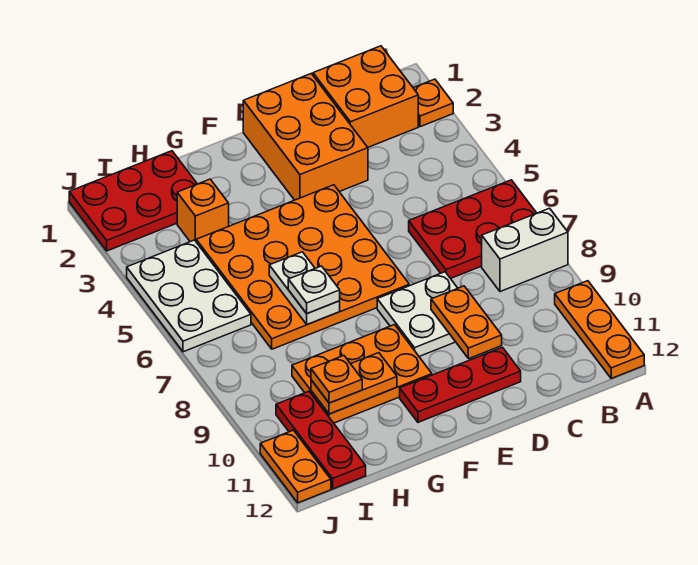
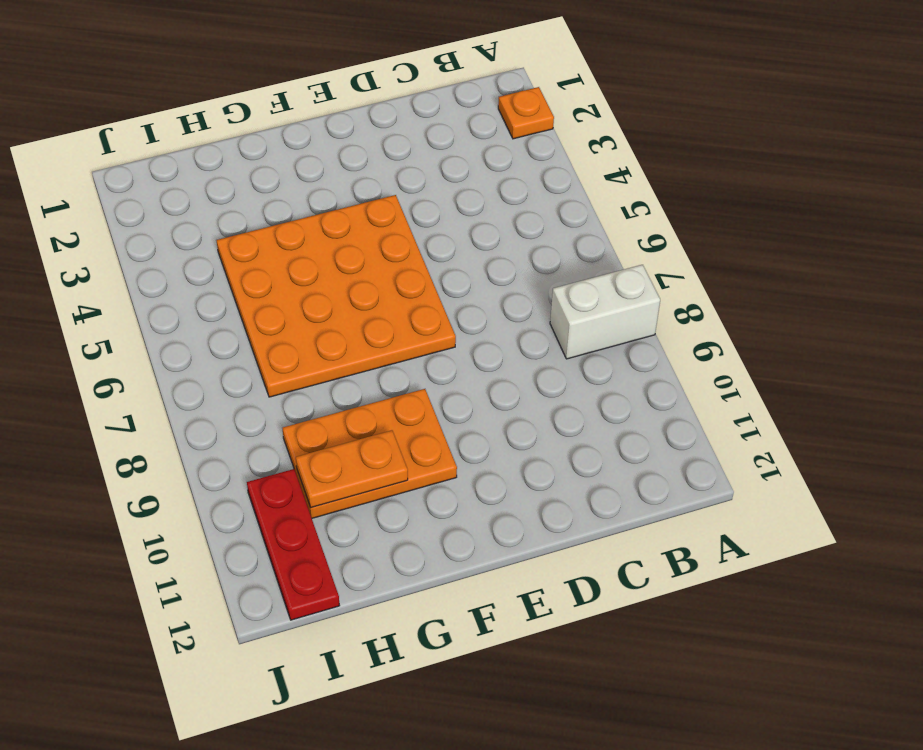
none -> red plate A6:C7 level 1
none -> orange plate A10:A12 level 1
none -> orange brick B1:C2 level 1

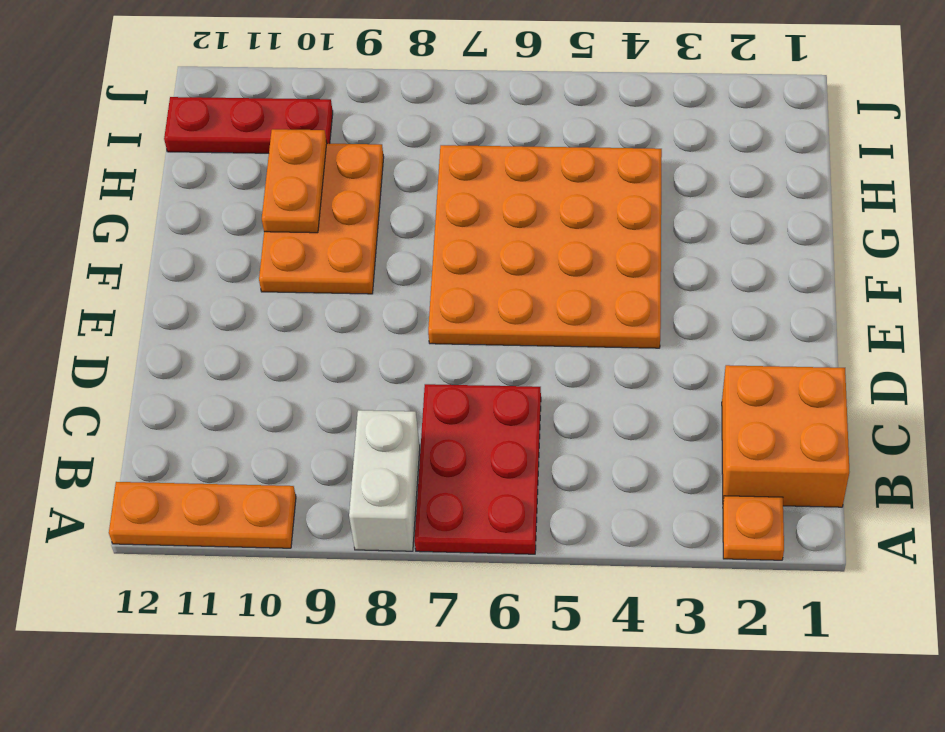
none -> orange brick D1:E3 level 1
none -> white plate D8:E9 level 1
none -> red plate D11:F11 level 1

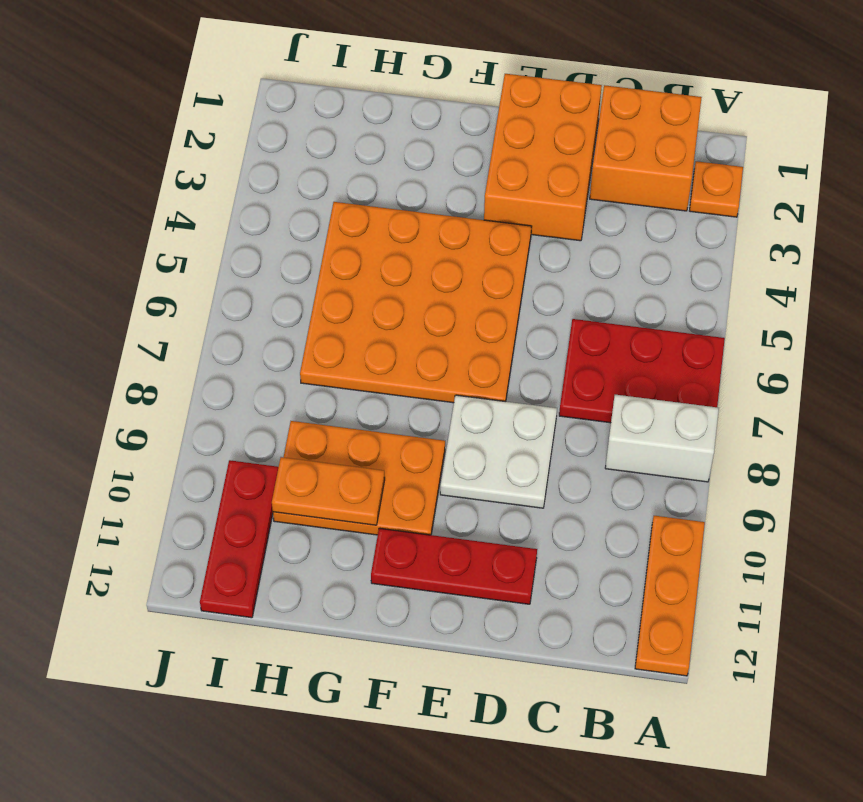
none -> red plate H1:J2 level 1
none -> orange brick H3 level 1
none -> white plate I4:J6 level 1

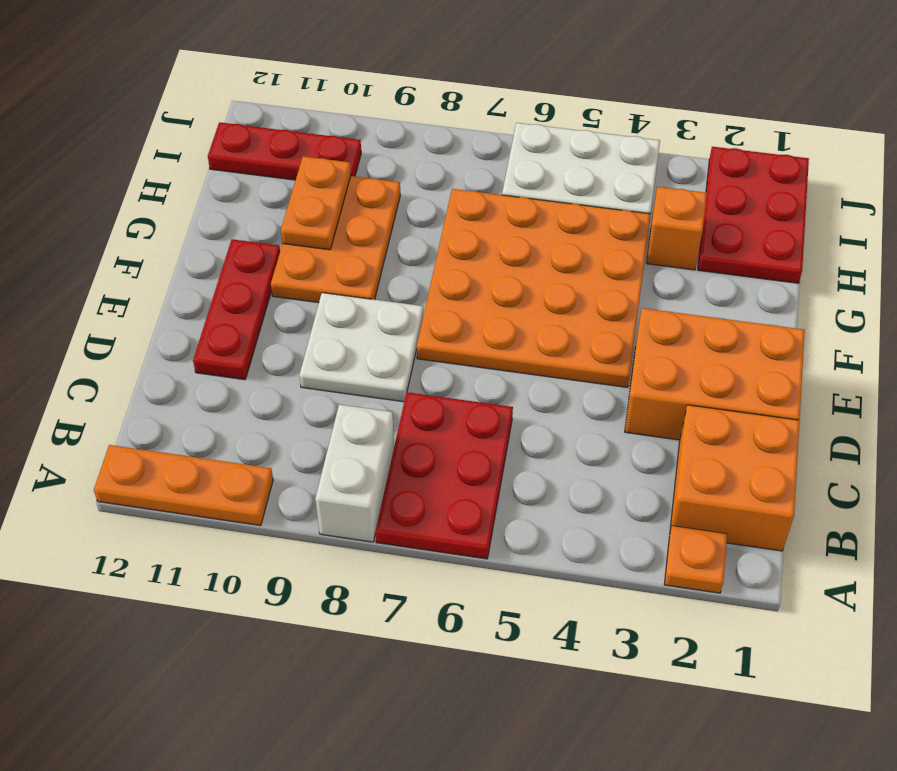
none -> orange plate J11:J12 level 1
none -> orange plate D9:D10 level 2
none -> white plate G6:G7 level 2

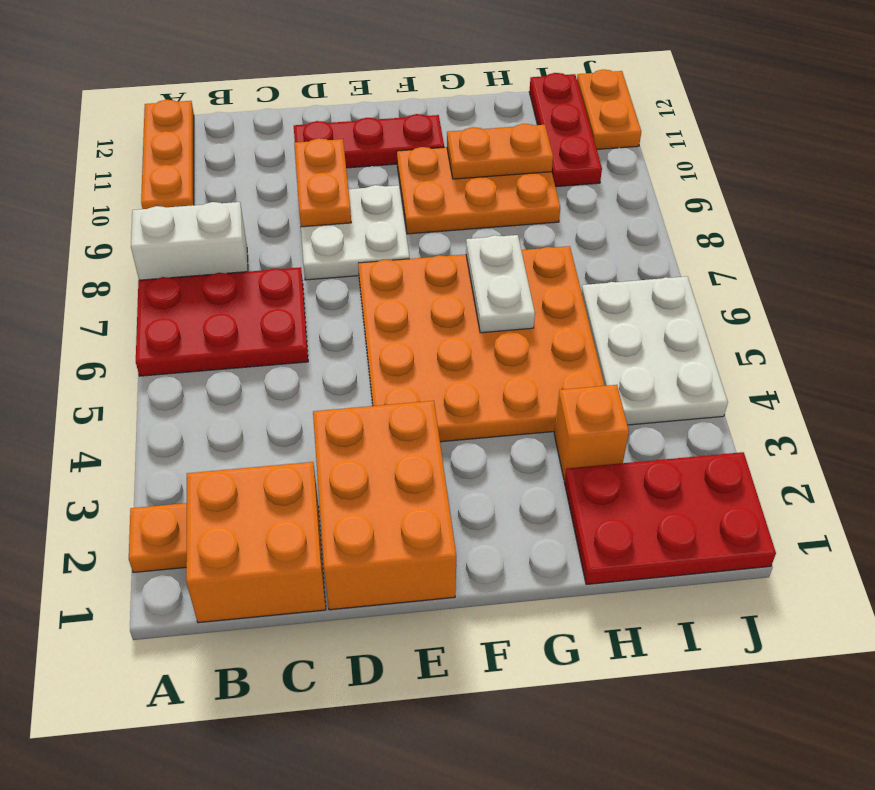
none -> white plate G7 level 3
none -> orange plate H10 level 3

